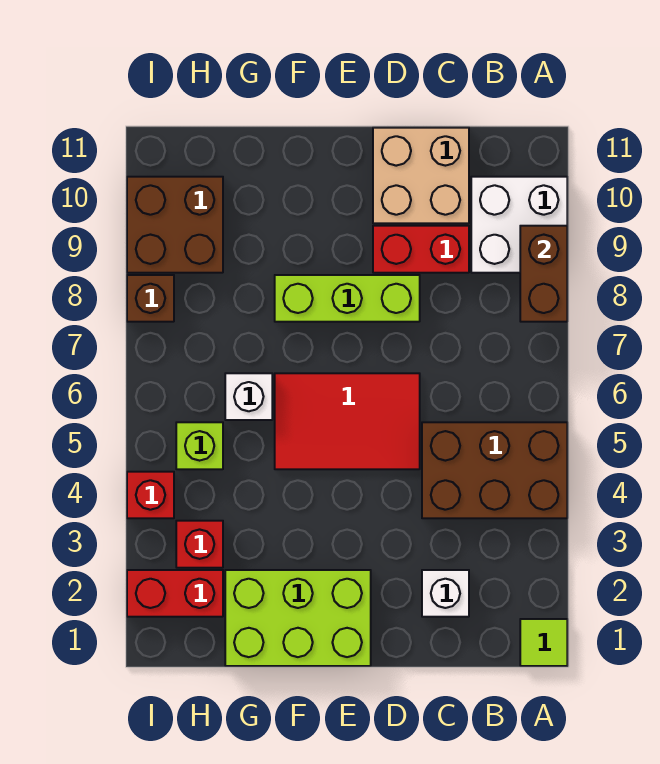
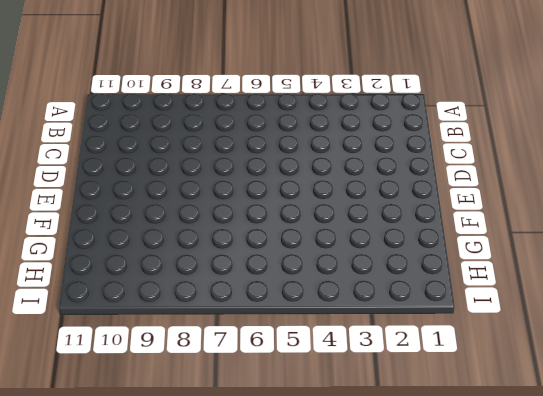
none -> lime tile A1 level 1
none -> brown brick A4:C5 level 1
none -> white brick A9:B10 level 1

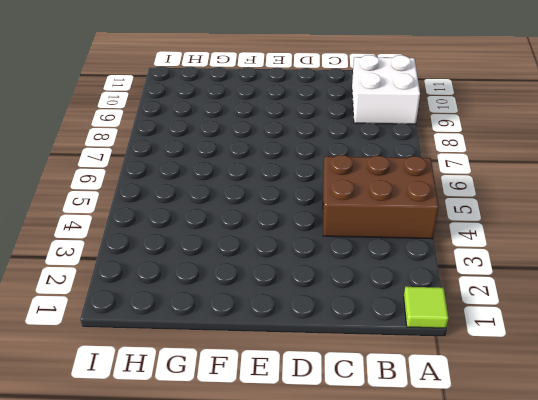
none -> white brick C2 level 1
none -> red brick C9:D9 level 1
none -> tan brick C10:D11 level 1

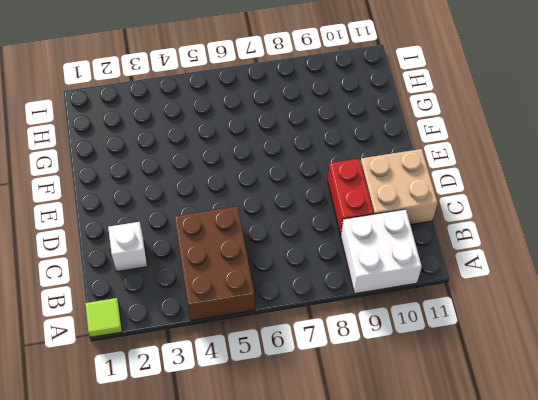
none -> red tile D5:F6 level 1
none -> lime brick D8:F8 level 1
none -> lime brick E1:G2 level 1

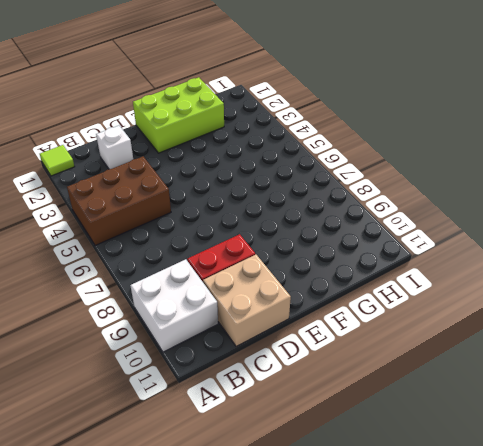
none -> red tile D5:F6 level 1
none -> lime brick D8:F8 level 1
none -> white brick G6 level 1

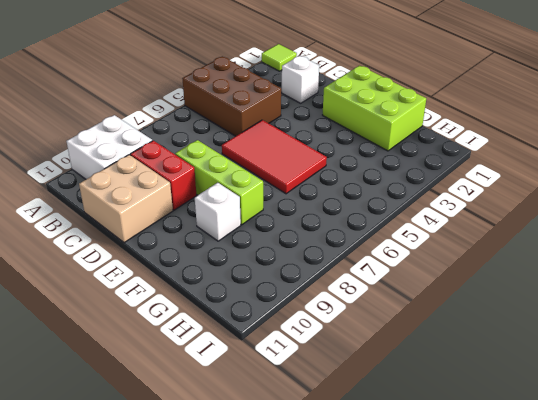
white brick F9 level 1 -> white brick G6 level 1
none -> red brick H2:I2 level 1
none -> red brick H3 level 1
none -> lime brick H5 level 1

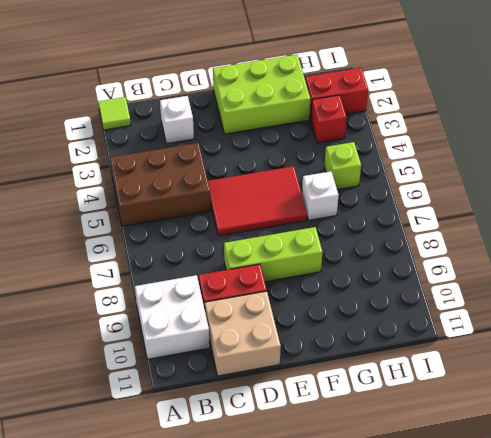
none -> brown brick H9:I10 level 1
none -> red brick I4 level 1
none -> brown brick I8 level 1

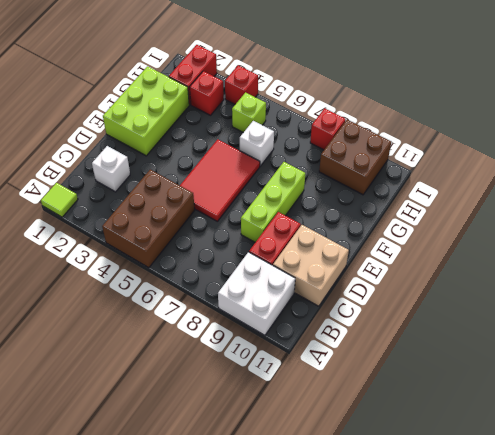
red brick I8 level 1 -> brown brick I8 level 1
none -> brown brick A8:A9 level 2

